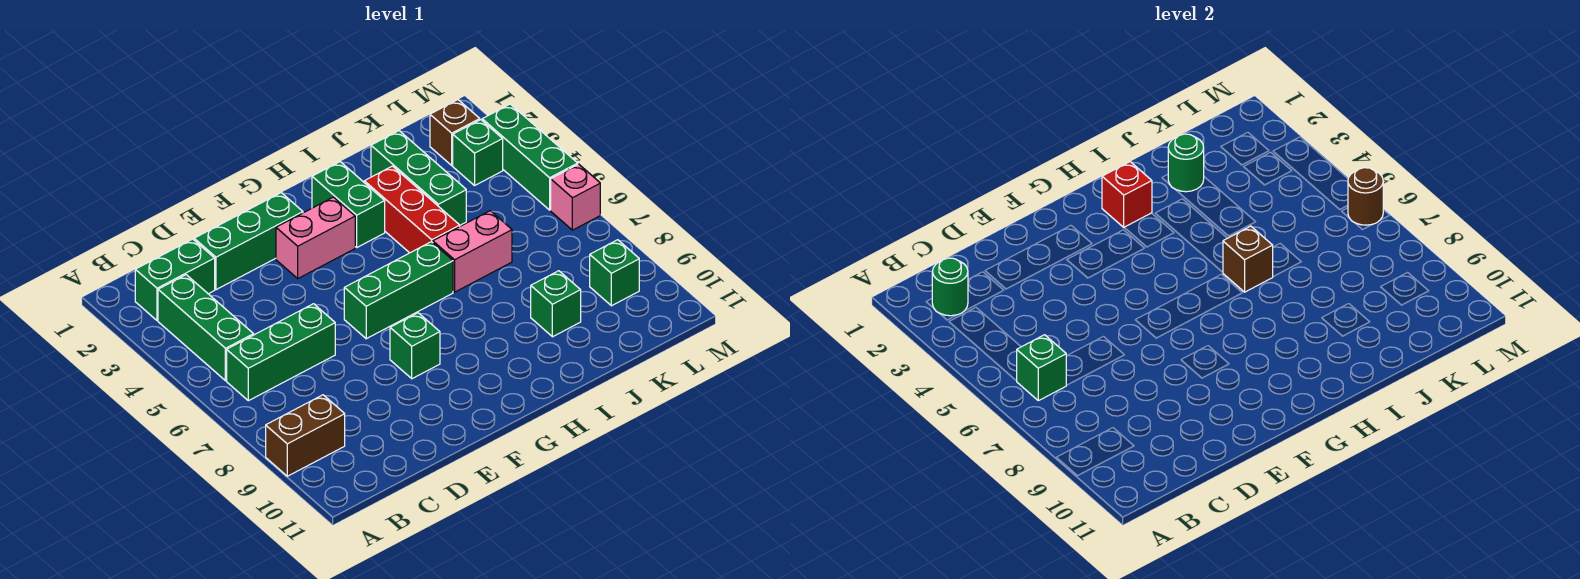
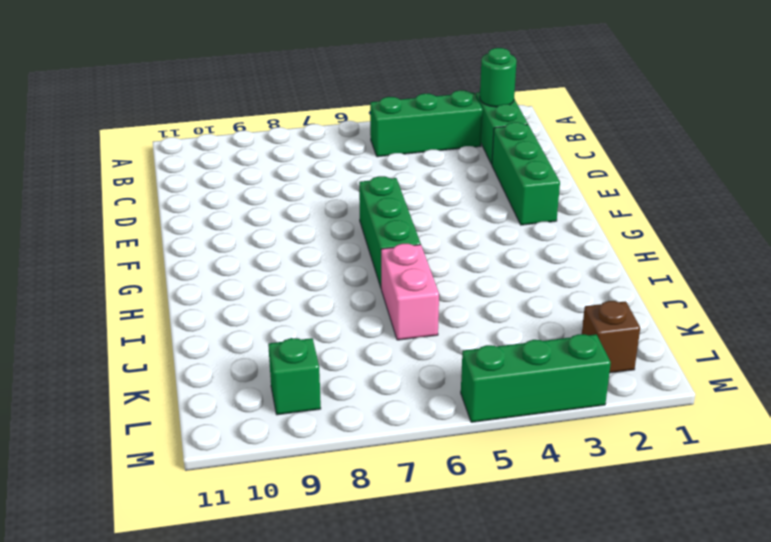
none -> brown brick A9:B9 level 1
none -> green brick B6:D6 level 1
none -> pink brick F3:G3 level 1

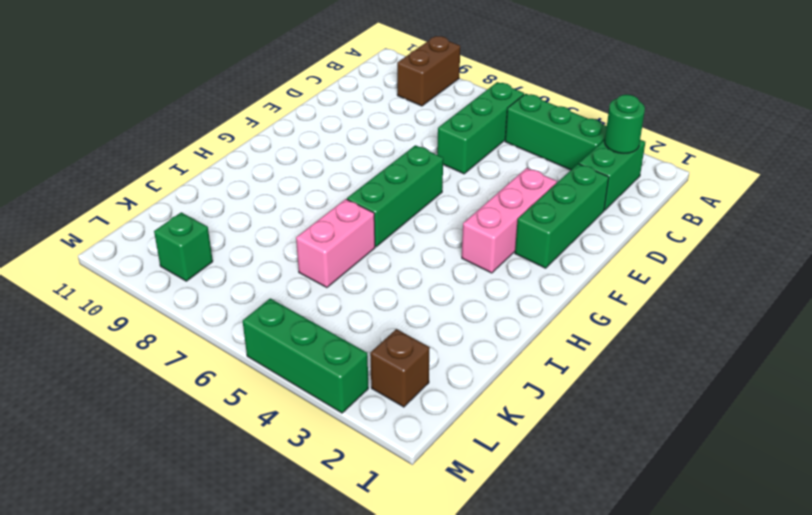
pink brick E3:G3 level 1 -> pink brick F3:G3 level 1
none -> green brick F8 level 1
none -> green brick H2:H3 level 1
none -> red brick I3:I5 level 1

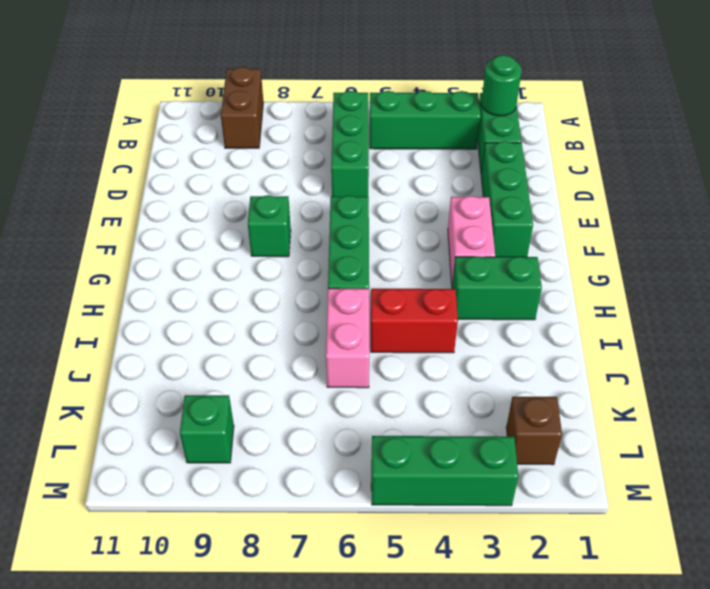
red brick I4:I5 level 1 -> red brick I3:I5 level 1
none -> green brick J2:J4 level 1
none -> green brick J9 level 1
none -> green brick L3 level 1

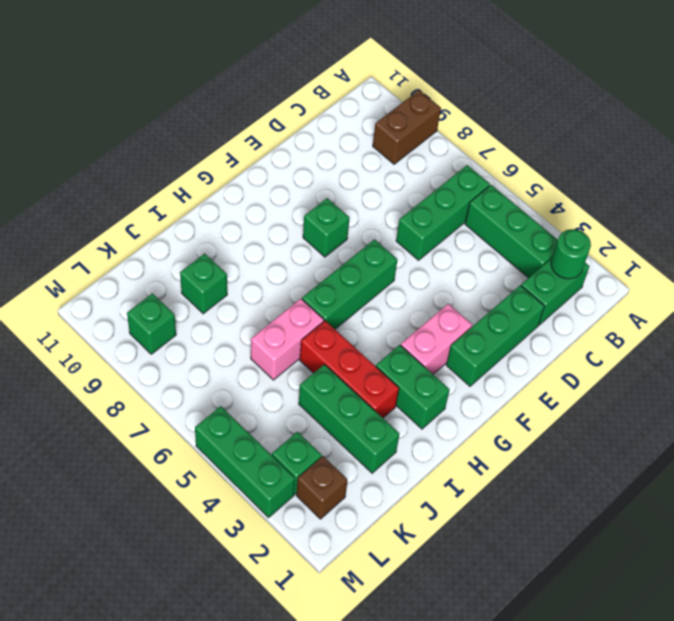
none -> pink brick M6 level 1
none -> green brick B6 level 2
none -> red brick H2 level 2

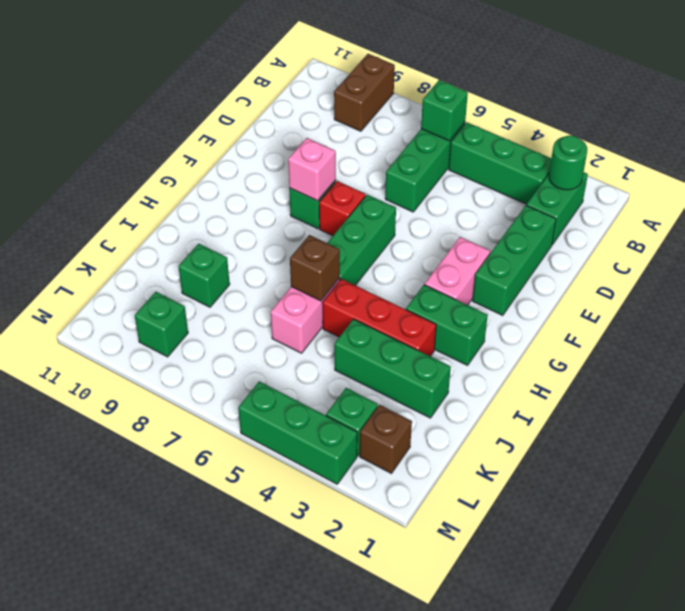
red brick F7 level 1 -> red brick H2 level 2
pink brick F8 level 2 -> pink brick M6 level 1
none -> green round brick J2 level 2
none -> brown round brick M6 level 2

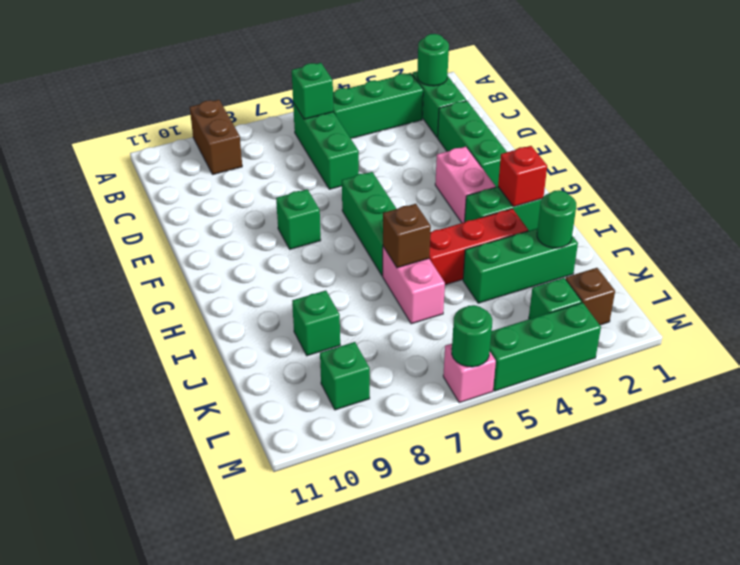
green round brick M6 level 2 -> brown round brick M6 level 2

